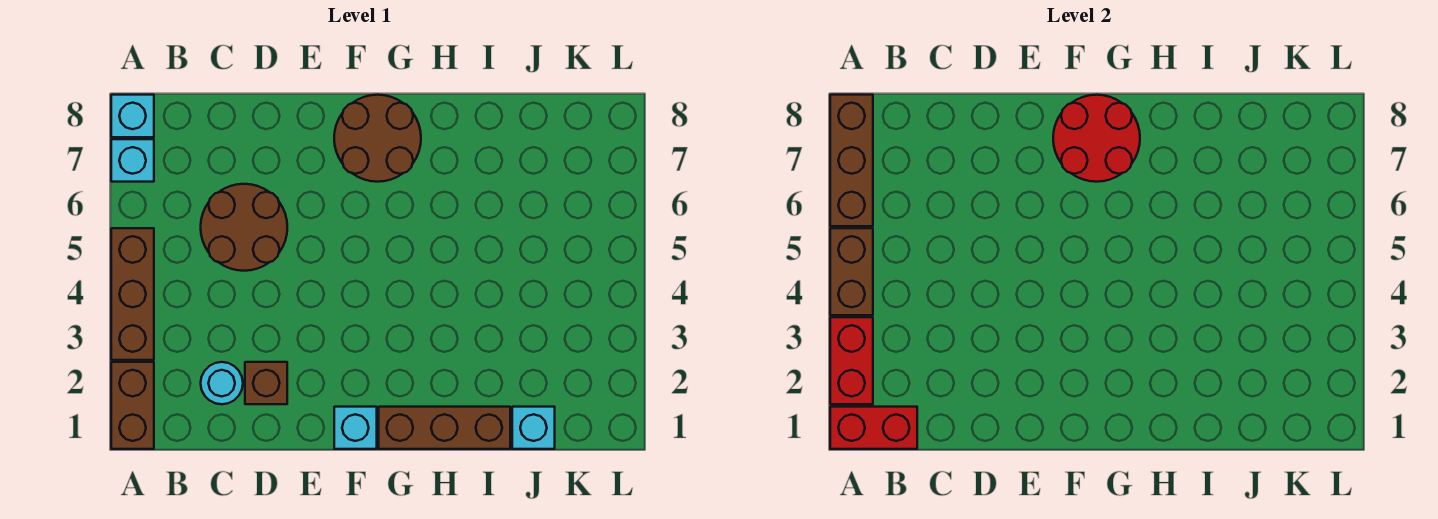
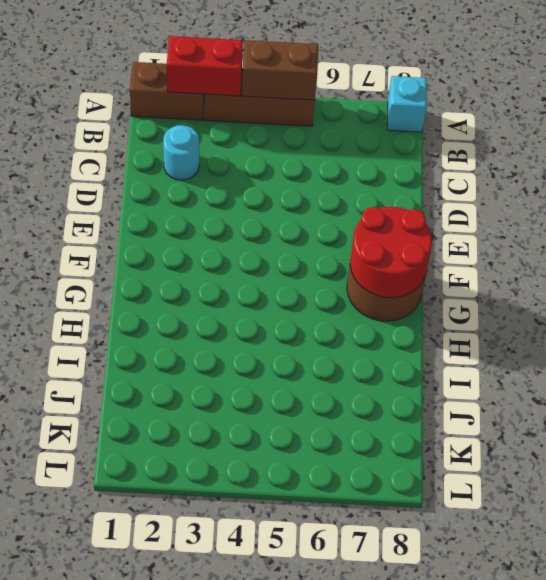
none -> cyan brick A7 level 1
none -> brown round brick C5:D6 level 1
none -> brown brick D2 level 1

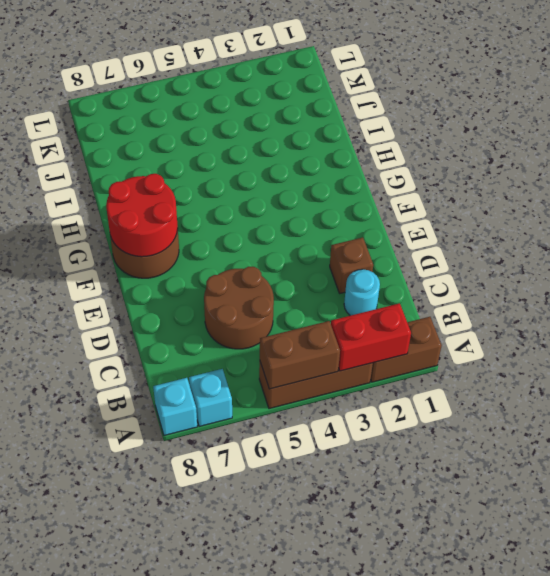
none -> cyan brick F1 level 1
none -> brown brick G1:I1 level 1
none -> cyan brick J1 level 1

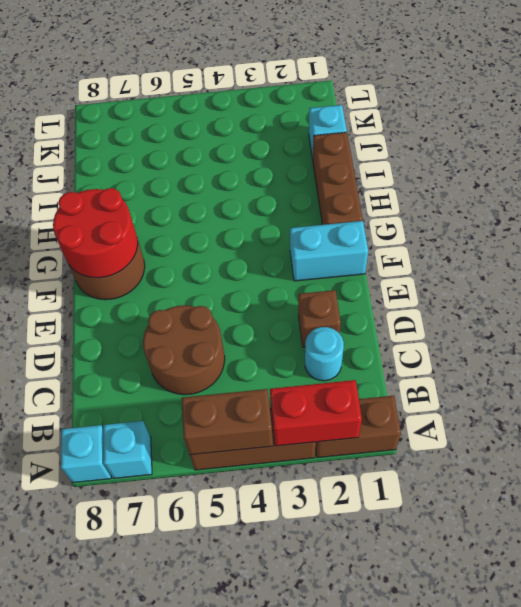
cyan brick F1:F2 level 1 -> cyan brick F1 level 1
none -> red brick A1:B1 level 2
none -> brown brick A6:A8 level 2

